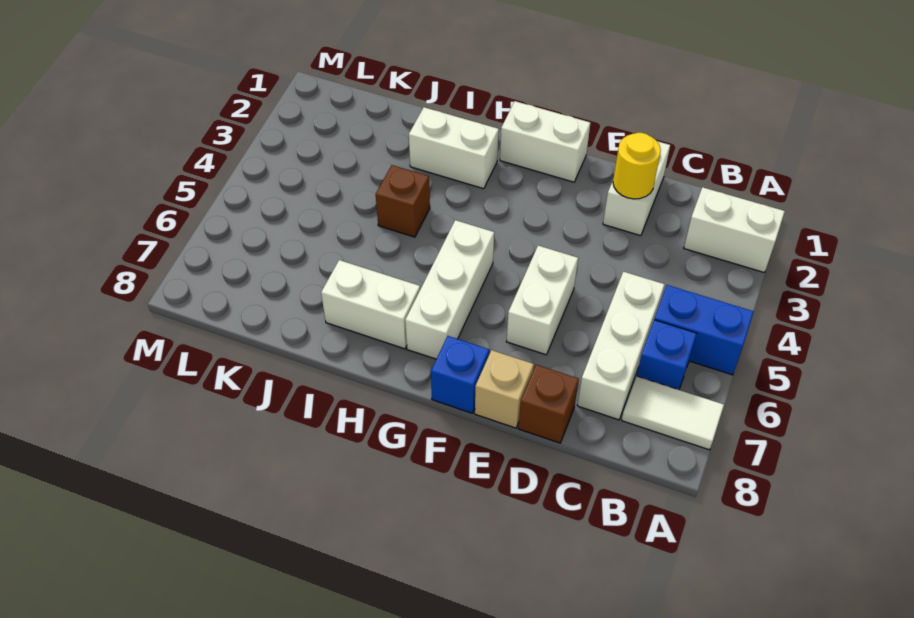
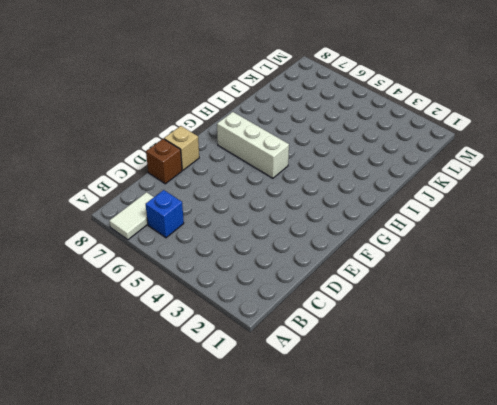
none -> white brick A2:B2 level 1
none -> blue brick A5:B5 level 1
none -> white brick C5:C7 level 1

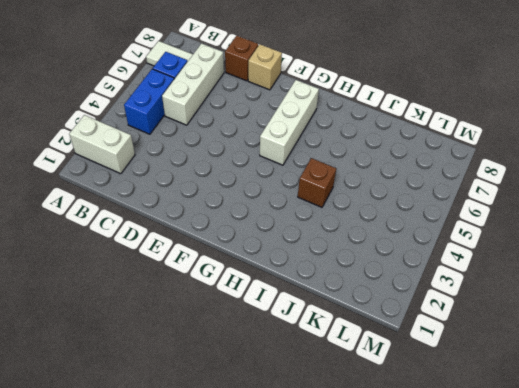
blue brick B4:B5 level 1 -> blue brick A5:B5 level 1
none -> white brick D1:D2 level 1
none -> white brick E5:E6 level 1
none -> white brick F1:G1 level 1

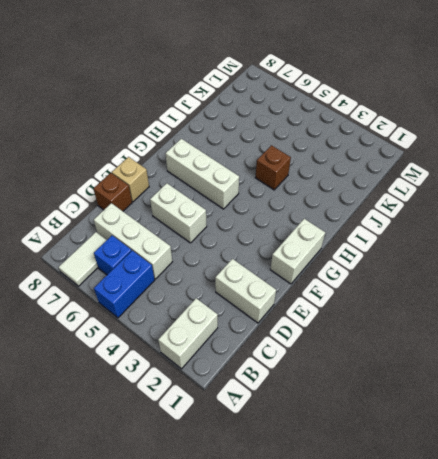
none -> blue brick F8 level 1
none -> white brick H2:I2 level 1
none -> white brick H7:I7 level 1

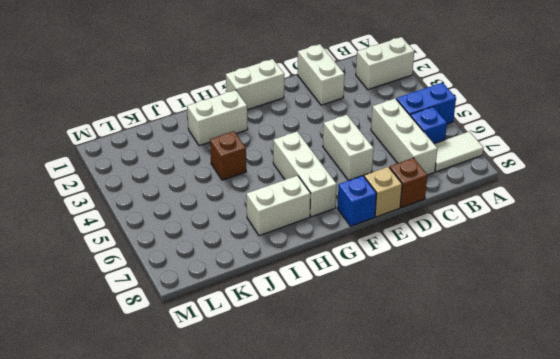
none -> yellow round brick D2 level 2

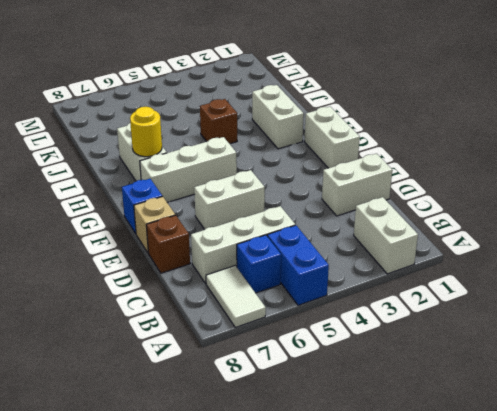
yellow round brick H7 level 2 -> yellow round brick D2 level 2

